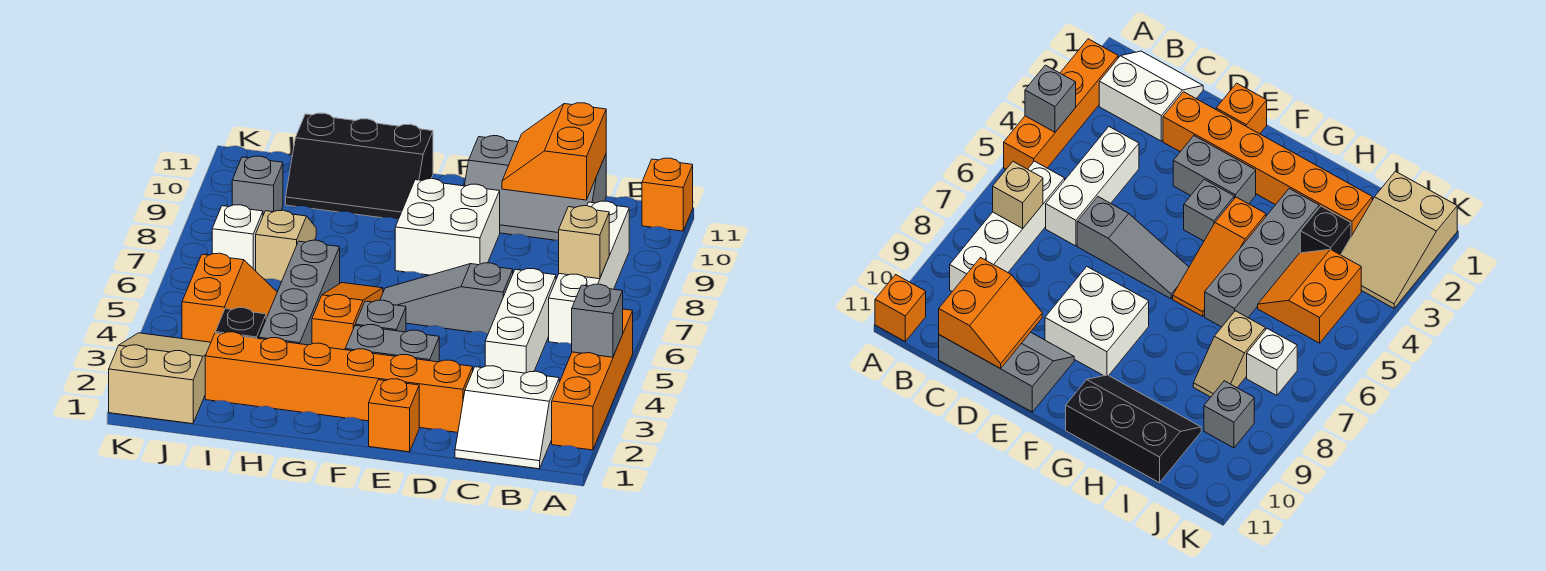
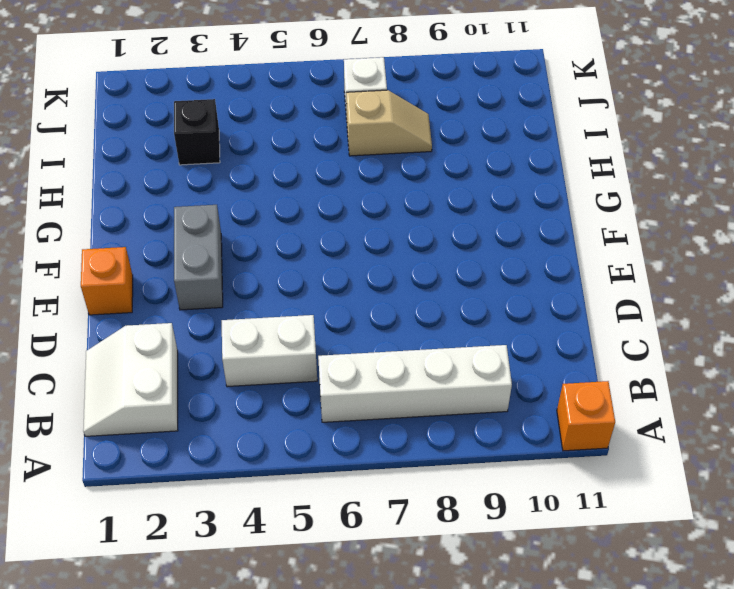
white brick C4:C5 level 1 -> white brick C4:C6 level 1
none -> orange brick A2:A5 level 1
none -> grey slope C10:E11 level 1 top 11
none -> orange brick D2:I2 level 1

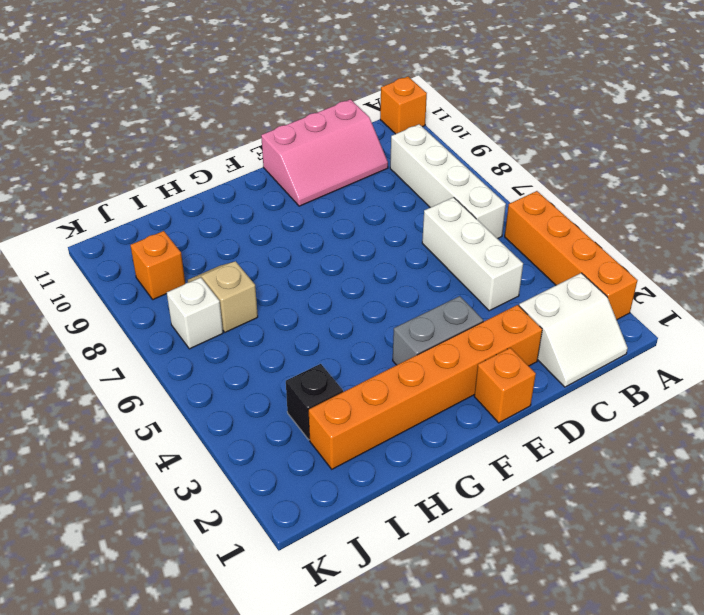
pink slope C10:E11 level 1 top 11 -> grey slope C10:E11 level 1 top 11
orange brick J9 level 1 -> grey brick J9 level 1
none -> grey slope D6:F6 level 1 top D
none -> white brick E8:F9 level 1
none -> grey brick F4 level 1

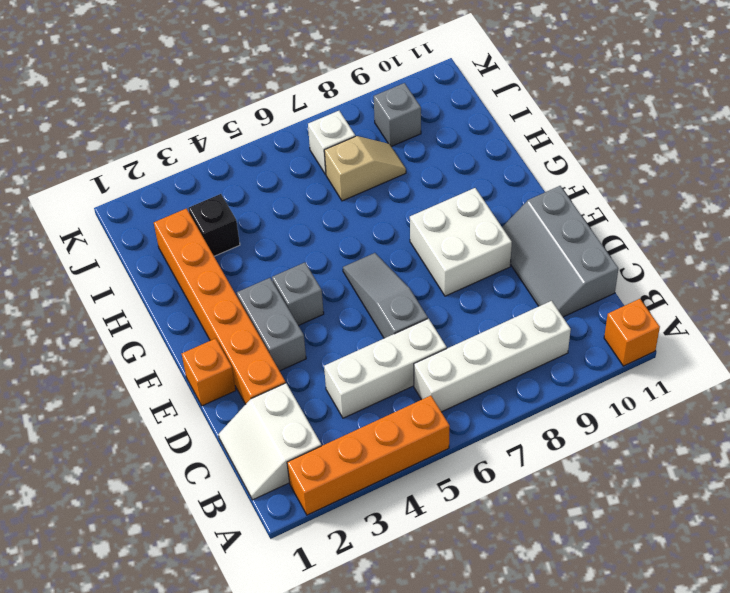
none -> orange slope G4:G6 level 1 top 4
none -> black slope G10:I11 level 1 top 11
none -> grey brick H3:H6 level 1

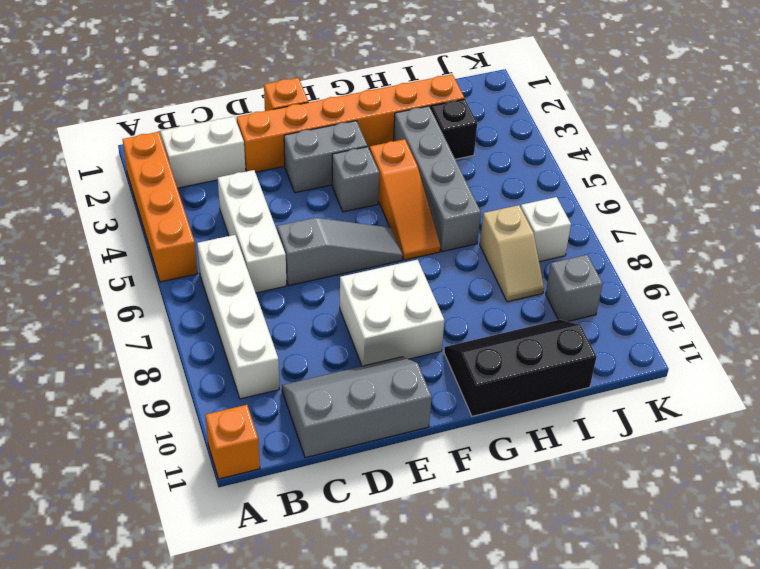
none -> orange slope I4:J5 level 1 top J
none -> tan slope J1:K3 level 1 top 1
none -> grey brick A4 level 2

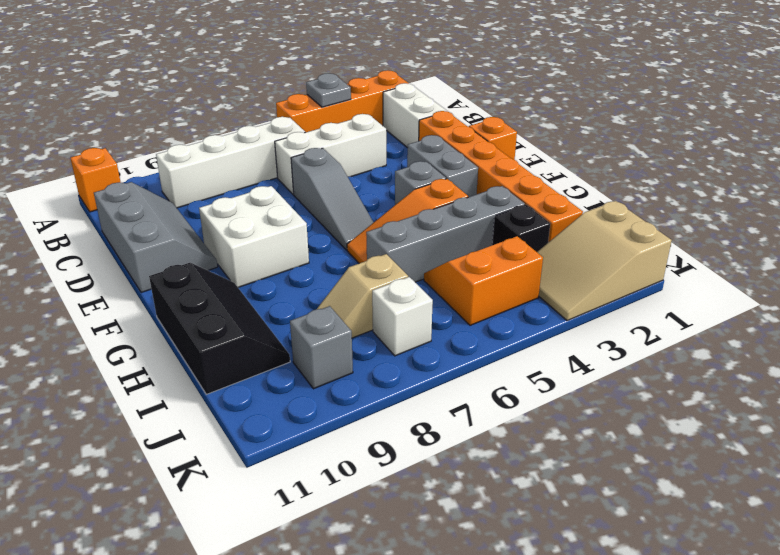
grey plate A4 level 2 -> grey brick A4 level 2
none -> tan brick B7 level 2
none -> orange slope C10:D11 level 2 top C

